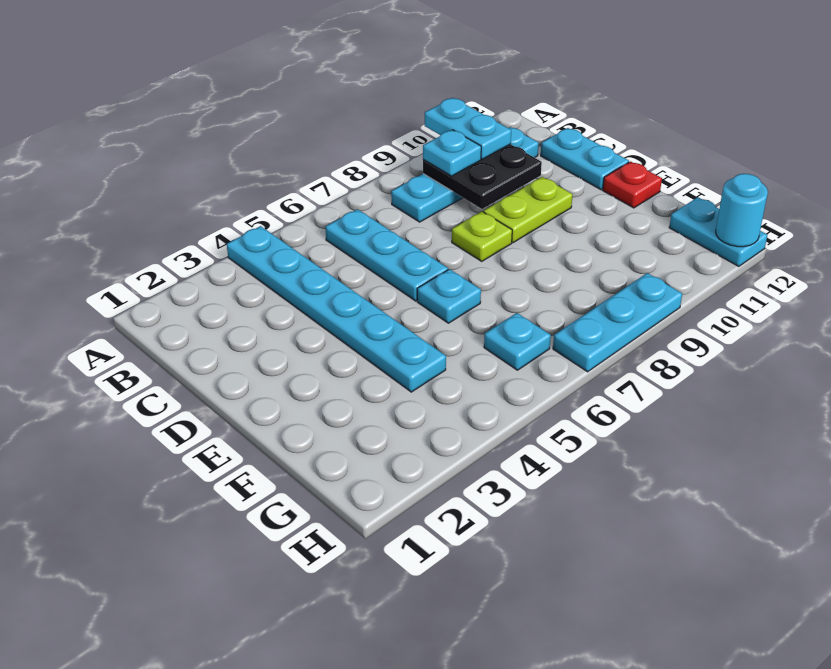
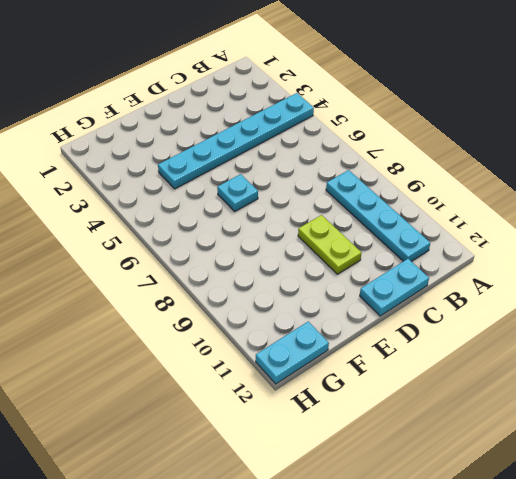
none -> cyan plate B6:D6 level 1
none -> lime plate D8 level 1
none -> red plate E12 level 1

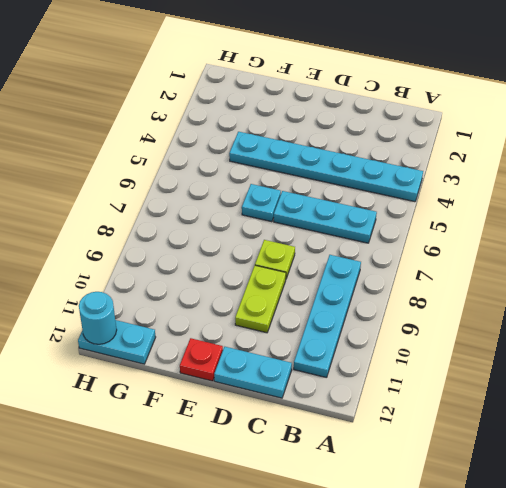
none -> cyan plate G6 level 1
none -> cyan plate H7:H9 level 1
none -> black plate B9:C10 level 2

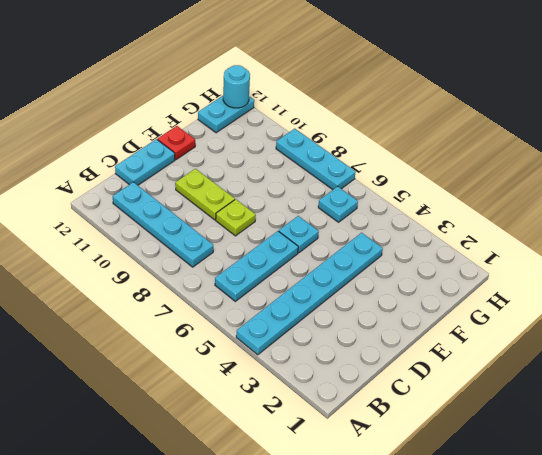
none -> black plate B9:C10 level 2
none -> cyan plate A10:B10 level 3
none -> cyan plate B9 level 3

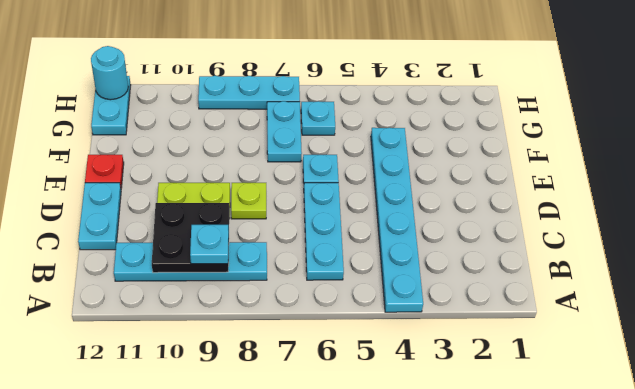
cyan plate F7:G7 level 1 -> cyan plate A10:B10 level 3

